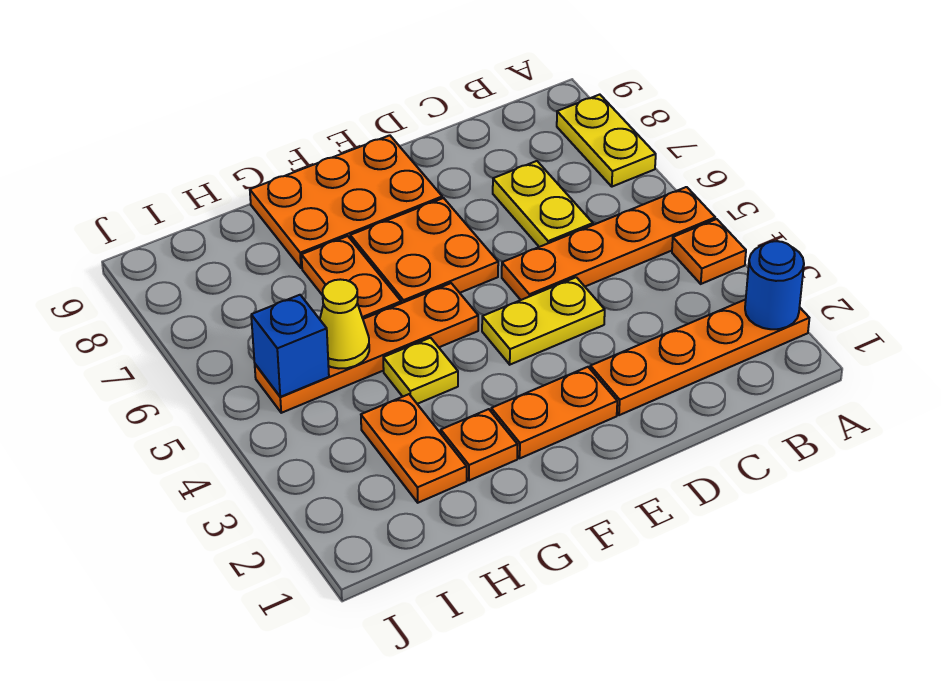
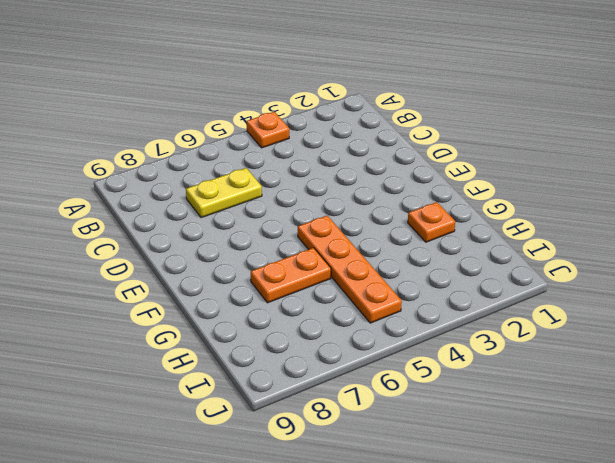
none -> orange plate A2:D2 level 1
none -> orange plate A5:D5 level 1
none -> yellow plate A7:A8 level 1

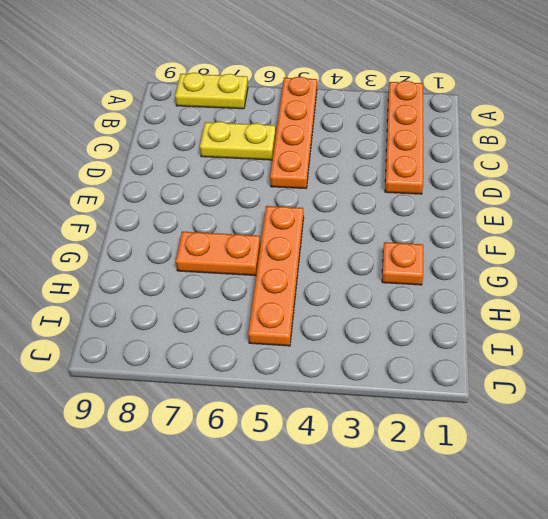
none -> orange plate A4 level 1
none -> yellow plate D4:E4 level 1
none -> orange plate E2:F2 level 1

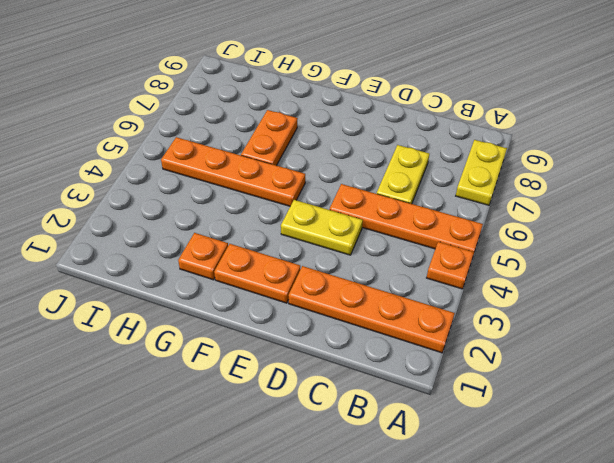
none -> orange plate E6:F7 level 1
none -> orange plate E8:G9 level 1
none -> yellow plate G4 level 1

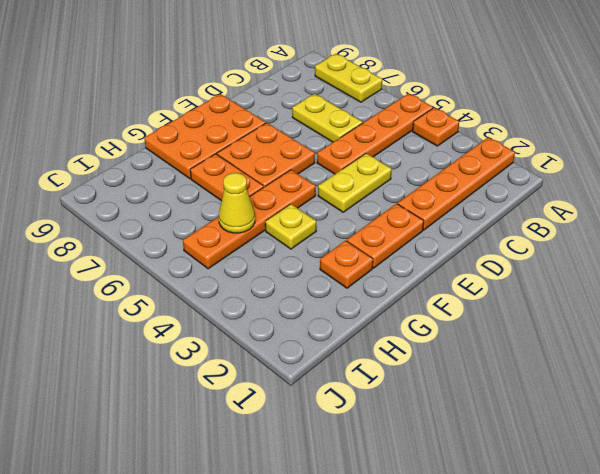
none -> orange plate H2:H3 level 1
none -> blue round brick A2 level 2
none -> blue brick I5 level 2

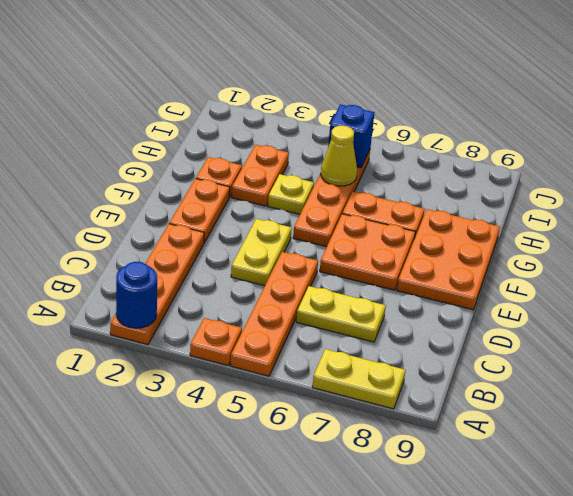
orange plate G3:H3 level 1 -> orange plate H2:H3 level 1

